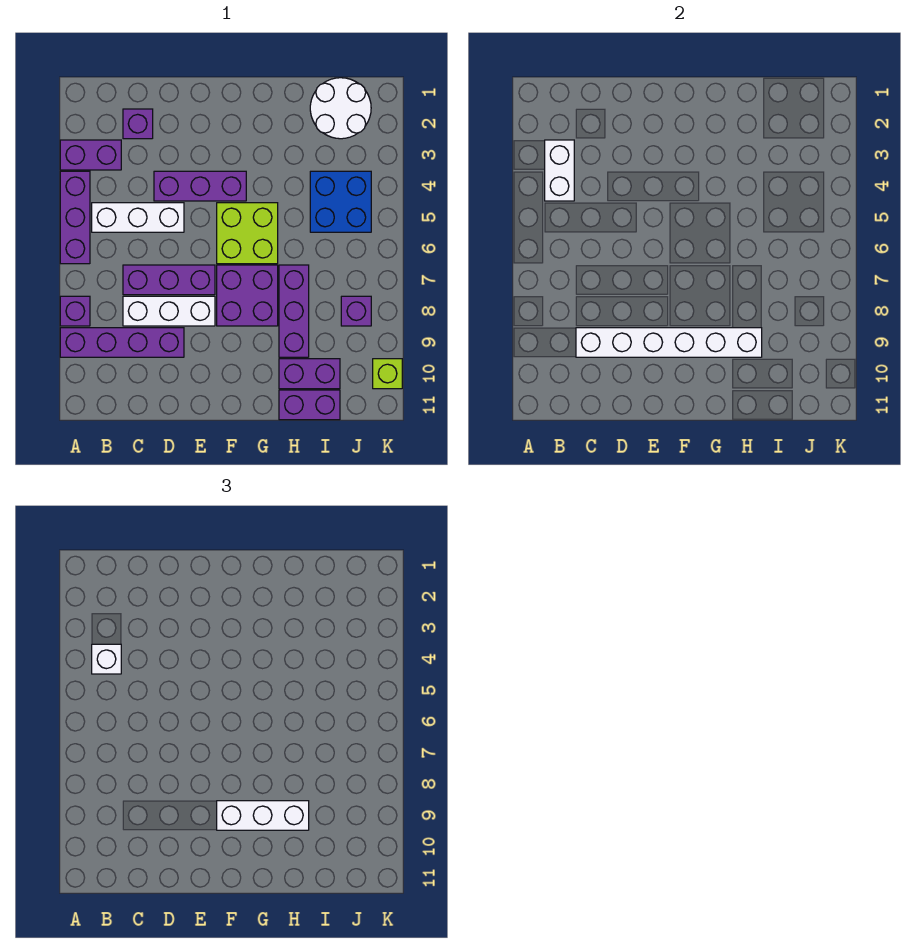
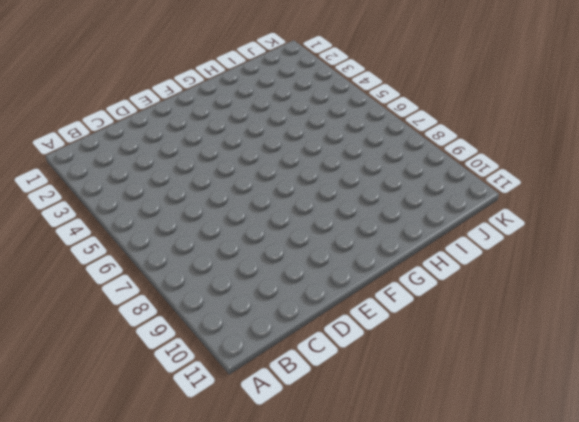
none -> purple brick A3:B3 level 1
none -> purple brick A4:A6 level 1
none -> purple brick A8 level 1

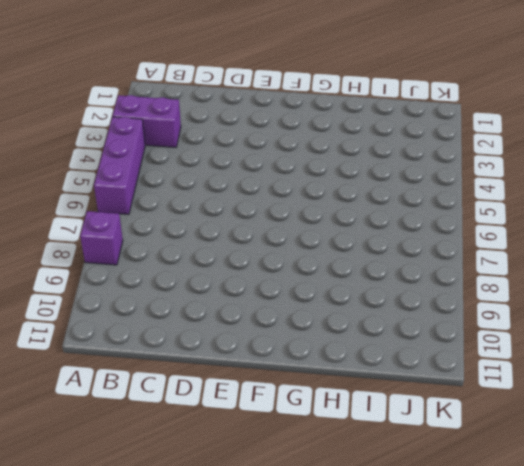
none -> purple brick A9:D9 level 1
none -> white brick B5:D5 level 1
none -> purple brick C2 level 1

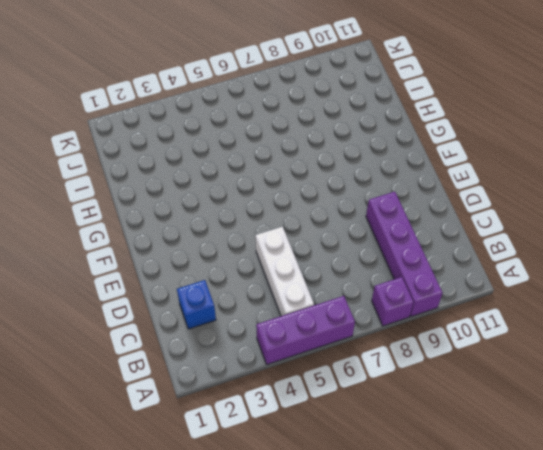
blue brick C2 level 1 -> purple brick C2 level 1
none -> purple brick A3:B3 level 1
none -> purple brick C7:E7 level 1
none -> white brick C8:E8 level 1

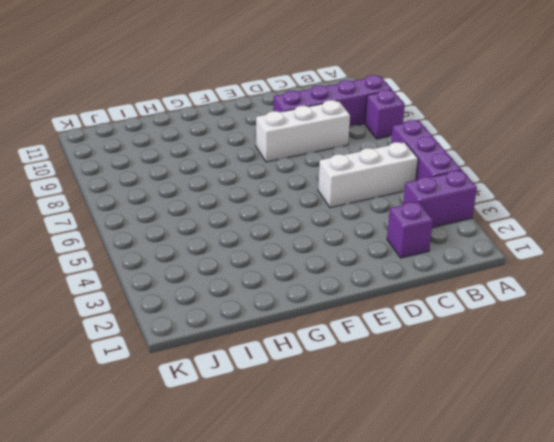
none -> purple brick C7:E7 level 1
none -> purple brick D4:F4 level 1
none -> lime brick F5:G6 level 1

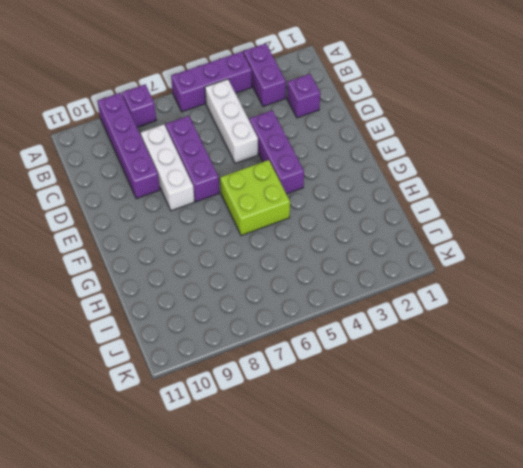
none -> purple brick F7:G8 level 1
none -> purple brick H7:H9 level 1
none -> purple brick H10:I10 level 1

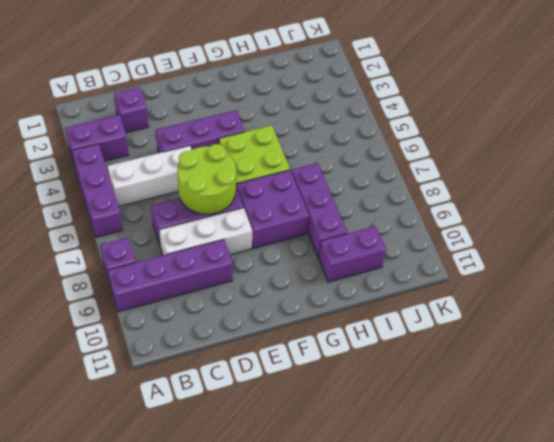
lime round brick D6:E7 level 2 -> none
none -> purple brick H11:I11 level 1
none -> white round brick I1:J2 level 1
none -> blue brick I4:J5 level 1

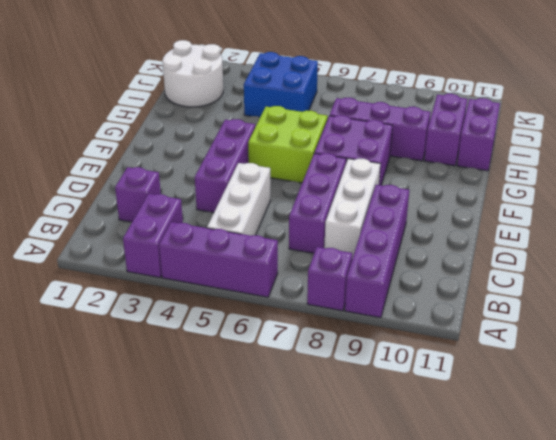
none -> purple brick J8 level 1
none -> lime brick K10 level 1
none -> white brick B3:B4 level 2

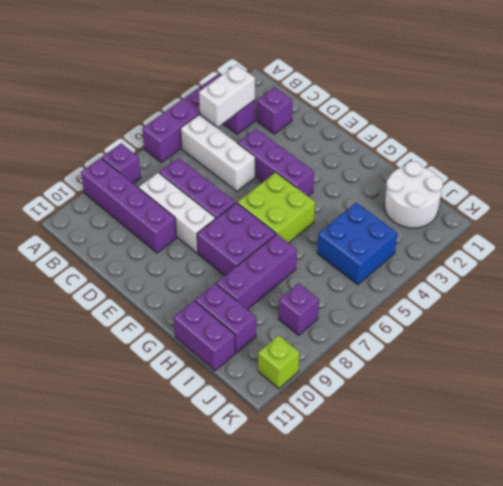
none -> white brick C9:H9 level 2
none -> white brick B4 level 3
none -> white brick F9:H9 level 3

